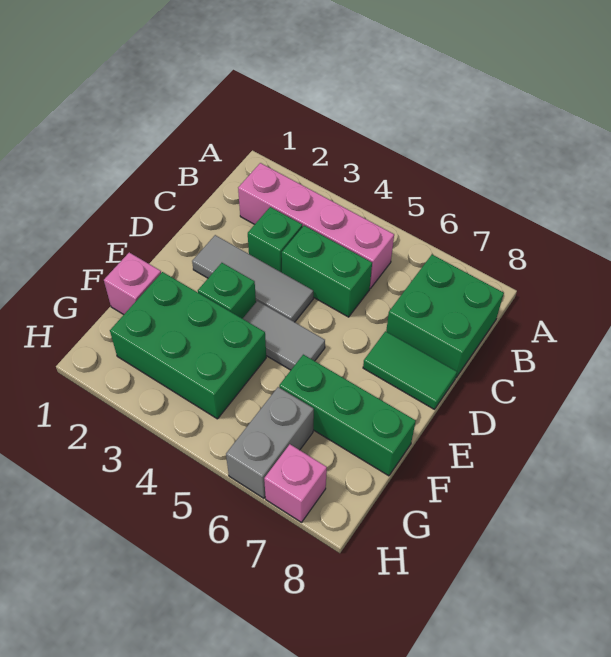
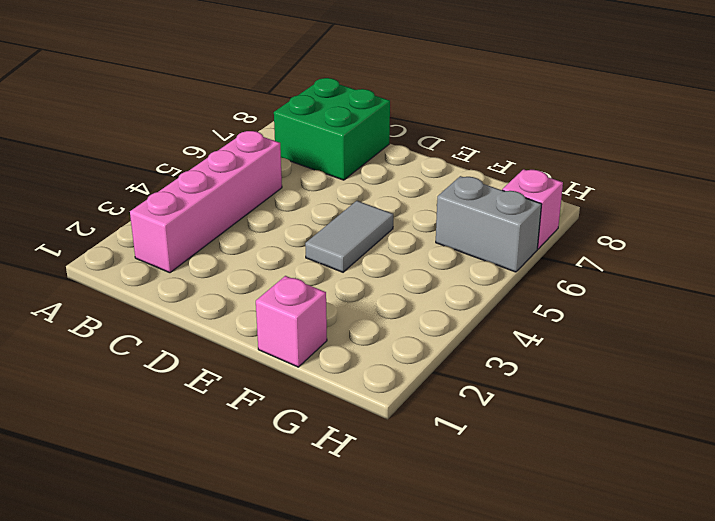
none -> green brick C3 level 1
none -> green brick C4:C5 level 1
none -> grey tile D2:D4 level 1

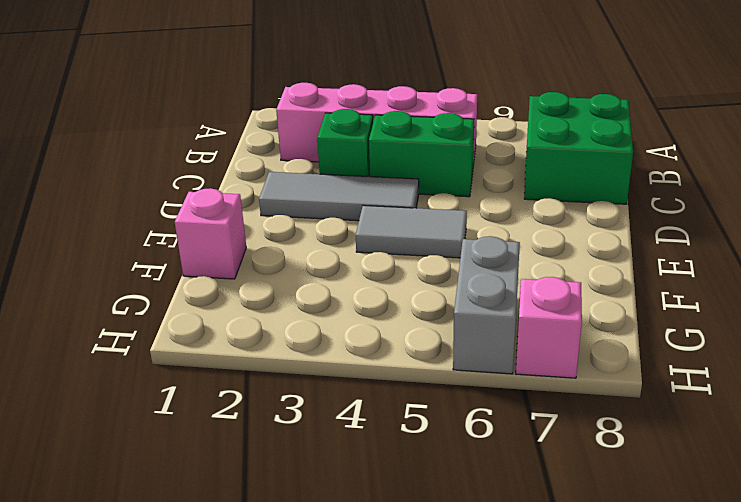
none -> green tile D7:D8 level 1
none -> green brick E3 level 1
none -> green brick F2:G4 level 1

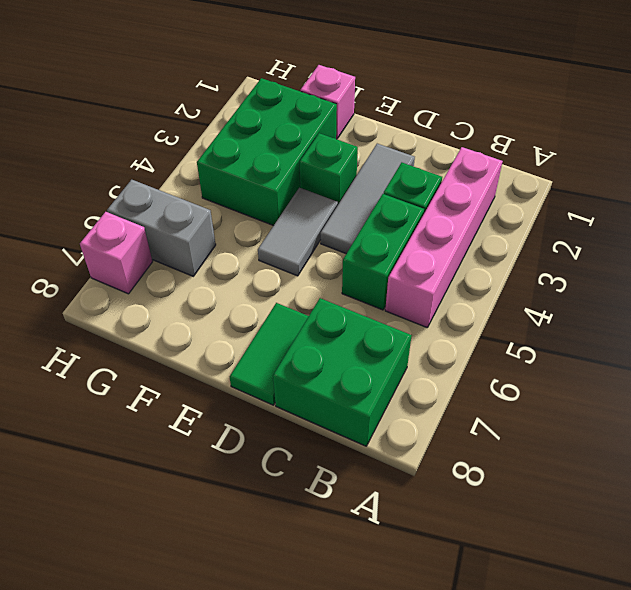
none -> green brick F6:F8 level 1

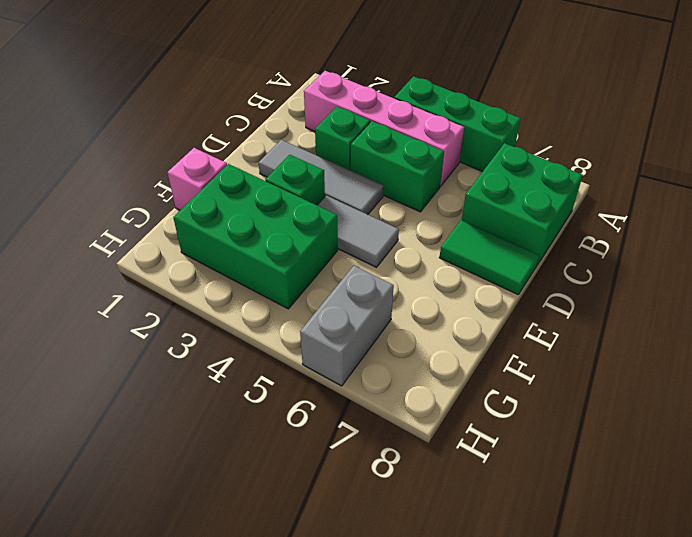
green brick A4:A6 level 1 -> green brick F6:F8 level 1
none -> pink brick H7 level 1

